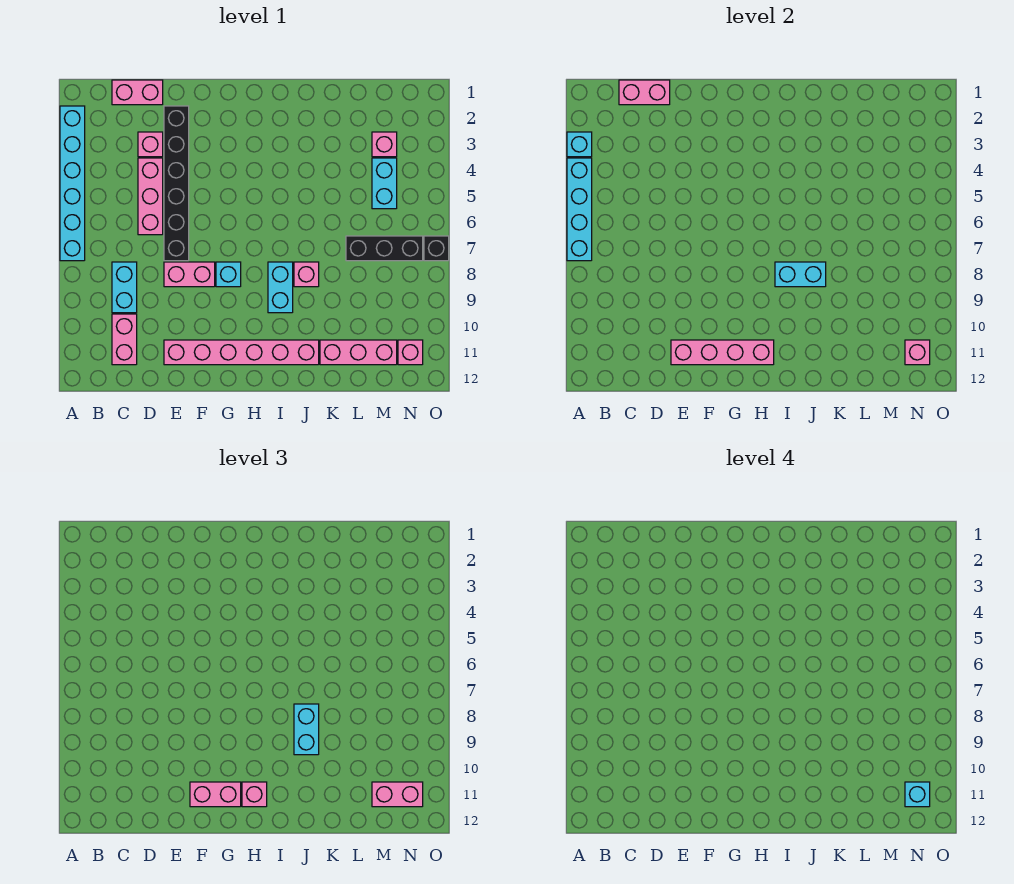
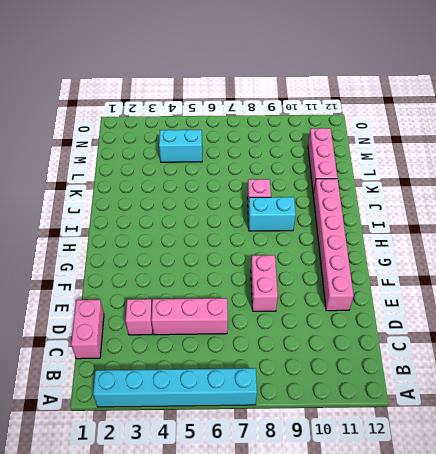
none -> cyan brick C8:C9 level 1
none -> pink brick C10:C11 level 1
none -> black brick E2:E7 level 1

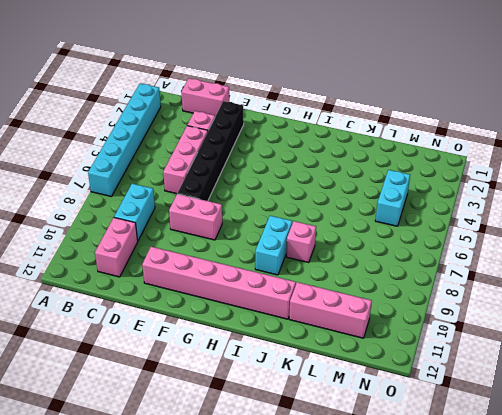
none -> cyan brick G8 level 1
none -> black brick L7:N7 level 1
none -> pink brick M3 level 1

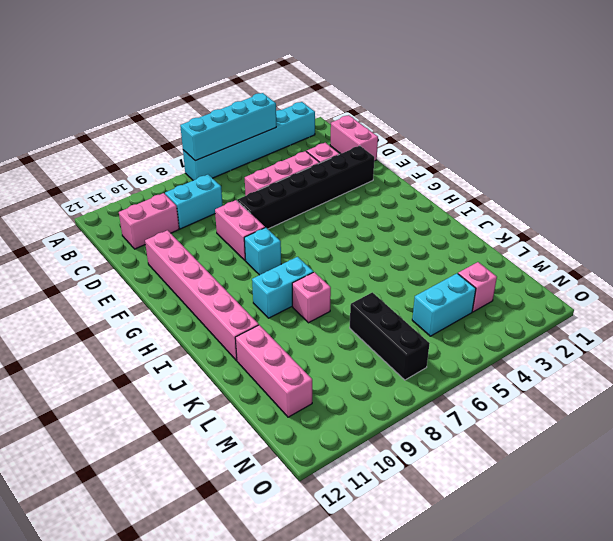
none -> pink brick N11 level 1
none -> black brick O7 level 1
none -> cyan brick A3 level 2

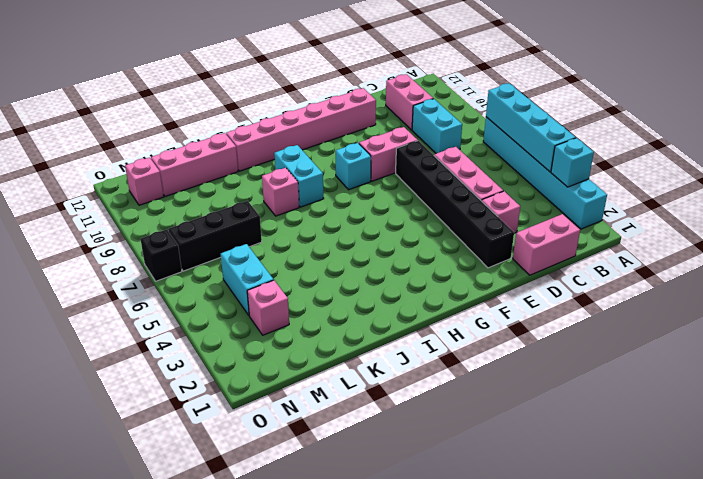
none -> pink brick C1:D1 level 2
none -> pink brick E11:H11 level 2
none -> cyan brick I8:J8 level 2

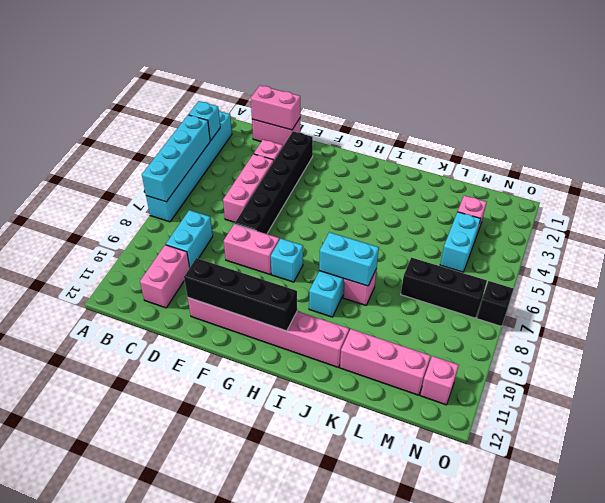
black brick E11:H11 level 2 -> pink brick E11:H11 level 2
none -> pink brick N11 level 2
none -> pink brick F11:G11 level 3
none -> pink brick H11 level 3

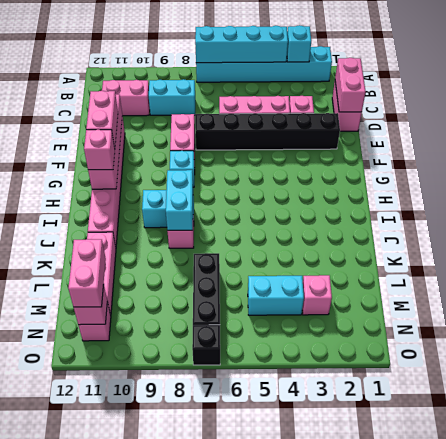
none -> cyan brick J8:J9 level 3
none -> cyan brick N11 level 4

